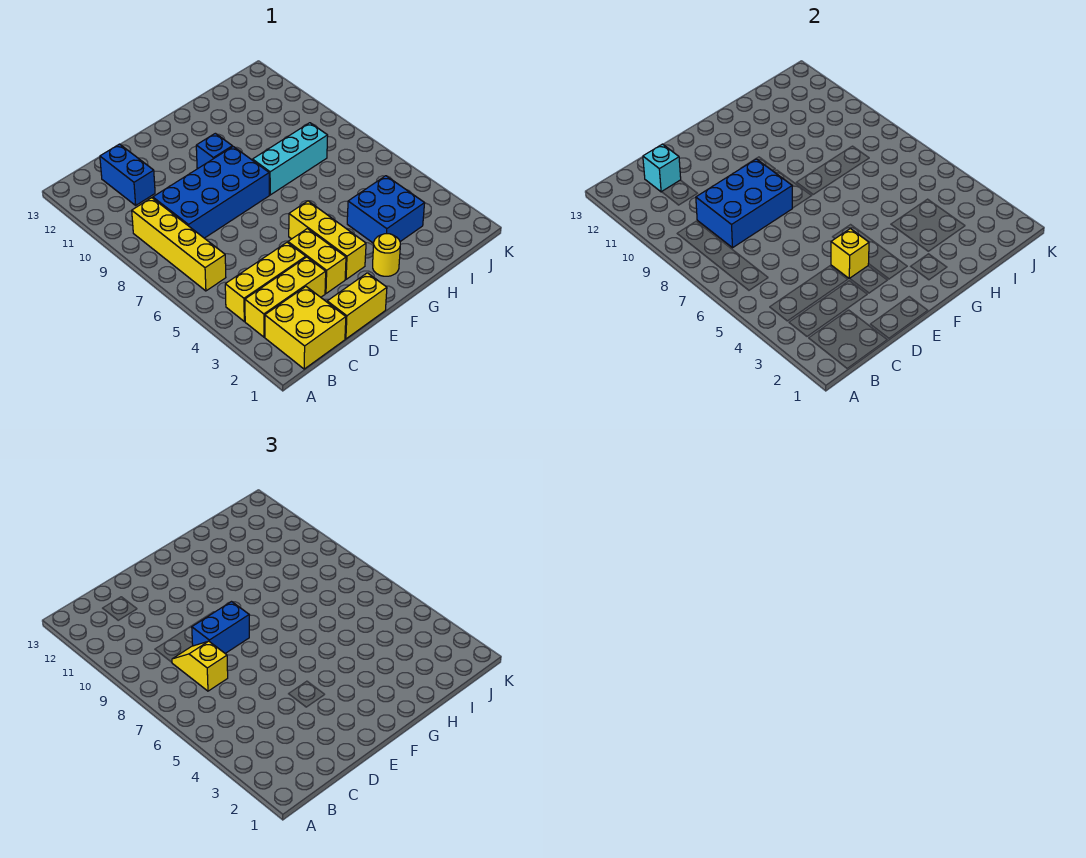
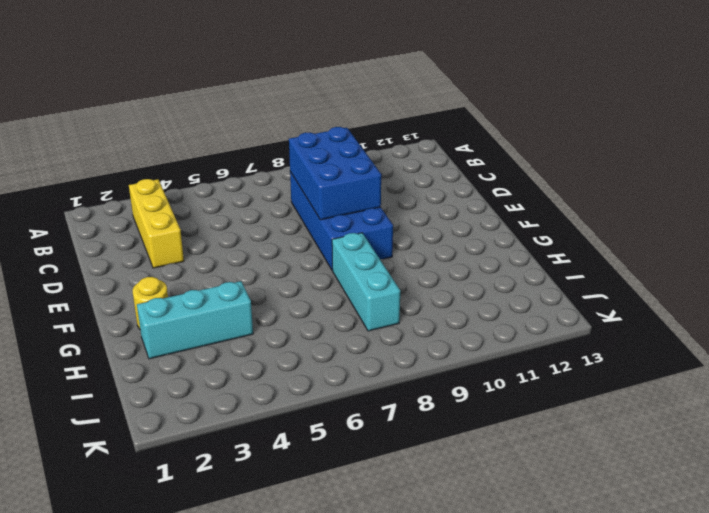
cyan brick H2:H4 level 1 -> blue brick H3:I4 level 1
none -> yellow brick B1:C2 level 1
none -> yellow brick B4:D4 level 1
none -> yellow brick B6:B9 level 1

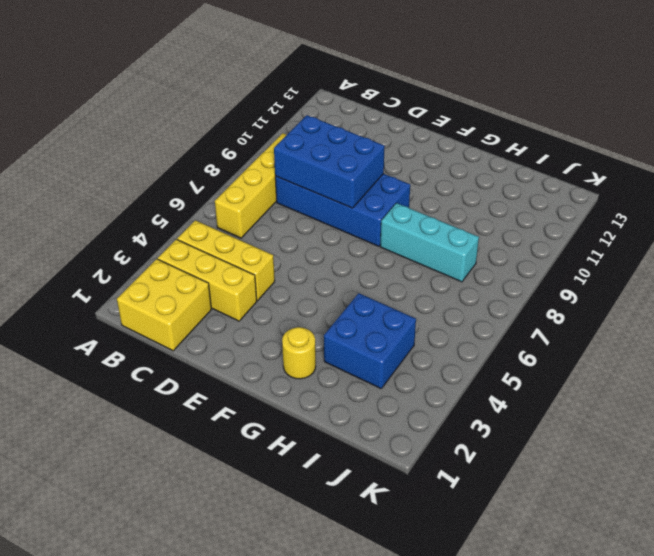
none -> blue brick C11:C12 level 1
none -> yellow brick D1:E1 level 1
none -> yellow brick E3:E4 level 1

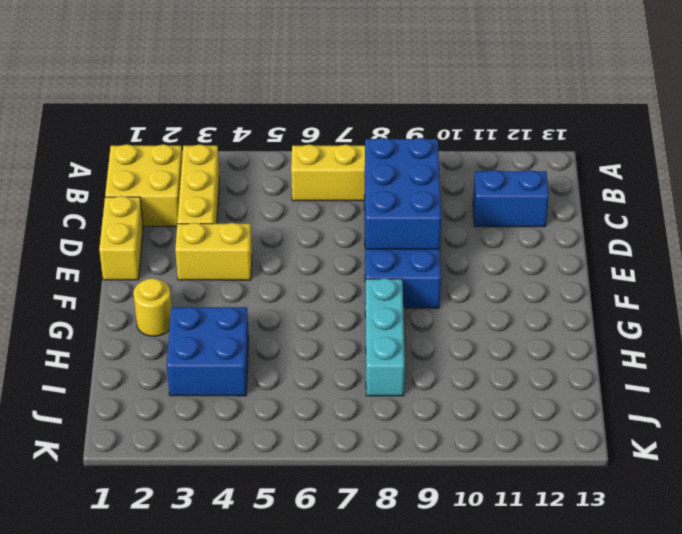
none -> yellow brick B4:D4 level 1
none -> yellow brick F3:F5 level 1
none -> blue brick F10 level 1

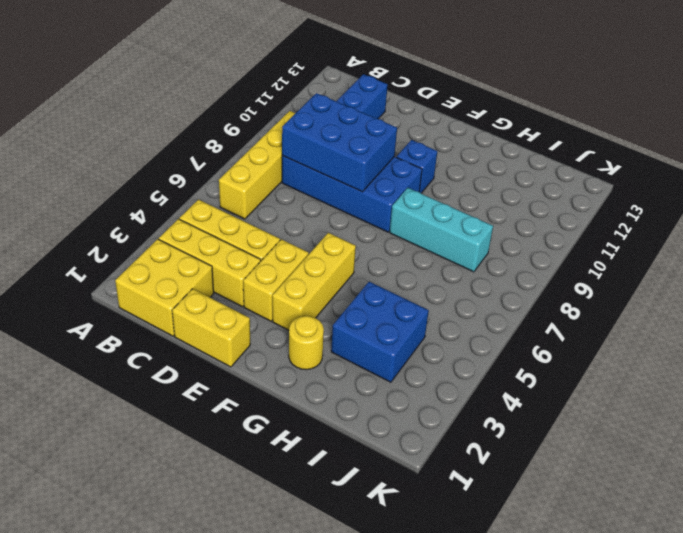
none -> cyan brick C12 level 2
none -> yellow brick E4 level 2
none -> yellow slope C7:C8 level 3 top 7

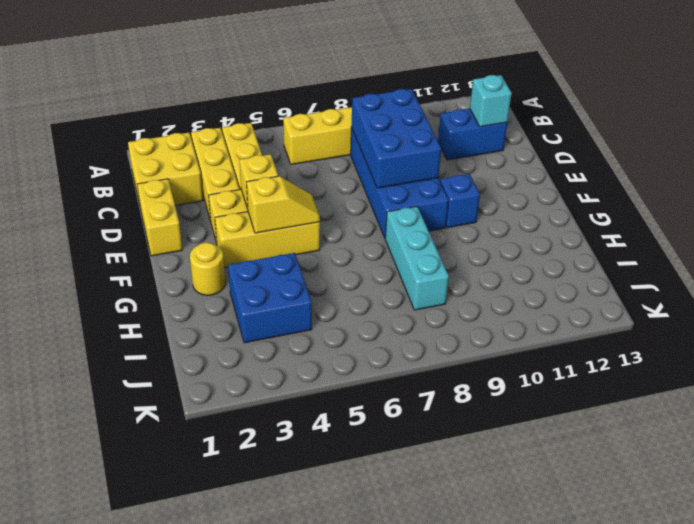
yellow slope F4:F5 level 2 top 4 -> yellow slope C7:C8 level 3 top 7
none -> blue brick D8:E8 level 3

